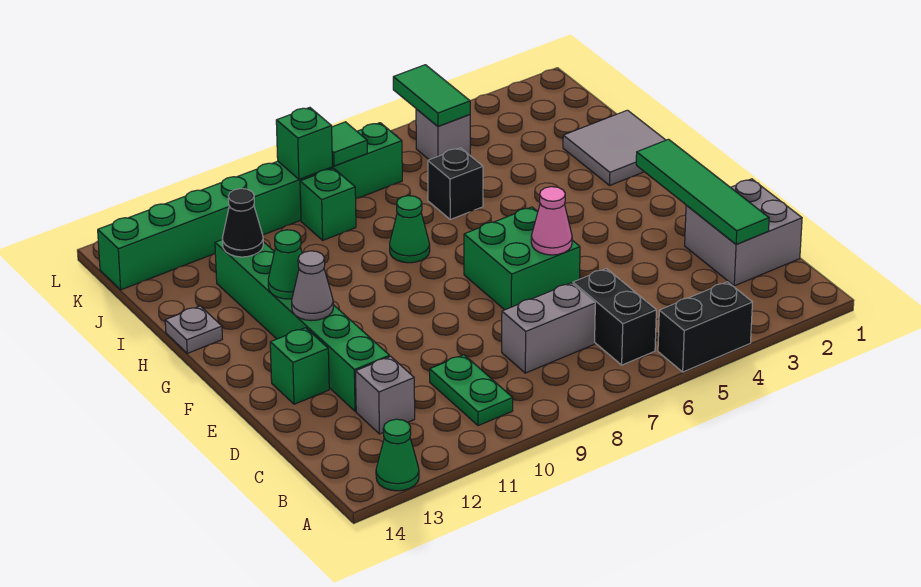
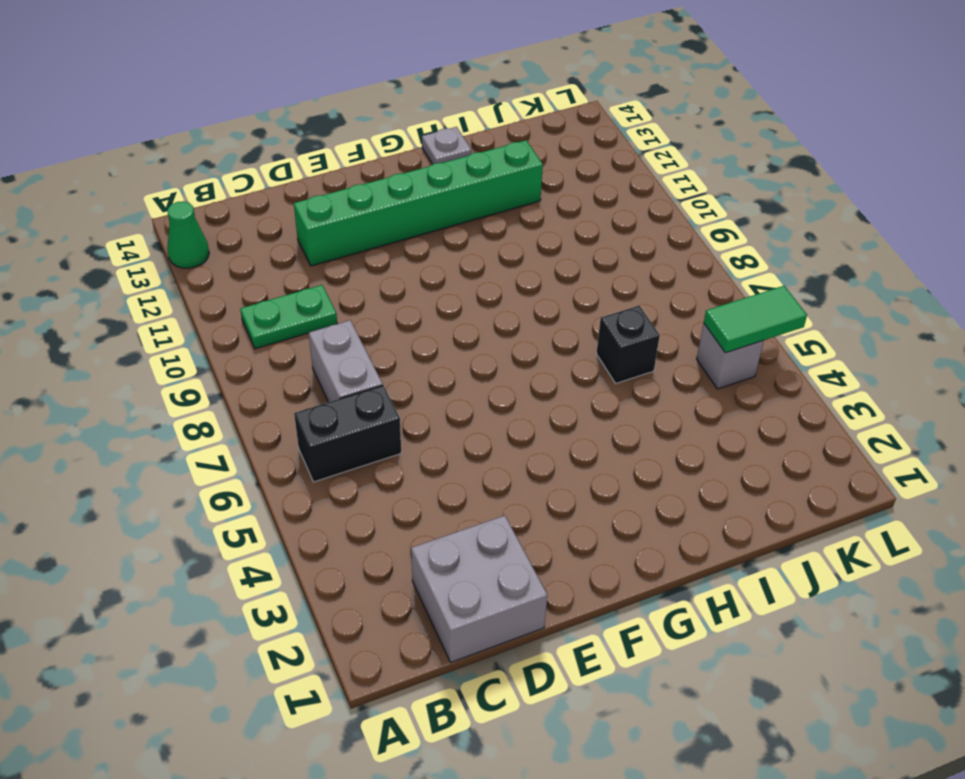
none -> black brick A4:A5 level 1
none -> grey brick C12 level 1
none -> green brick E6:F7 level 1

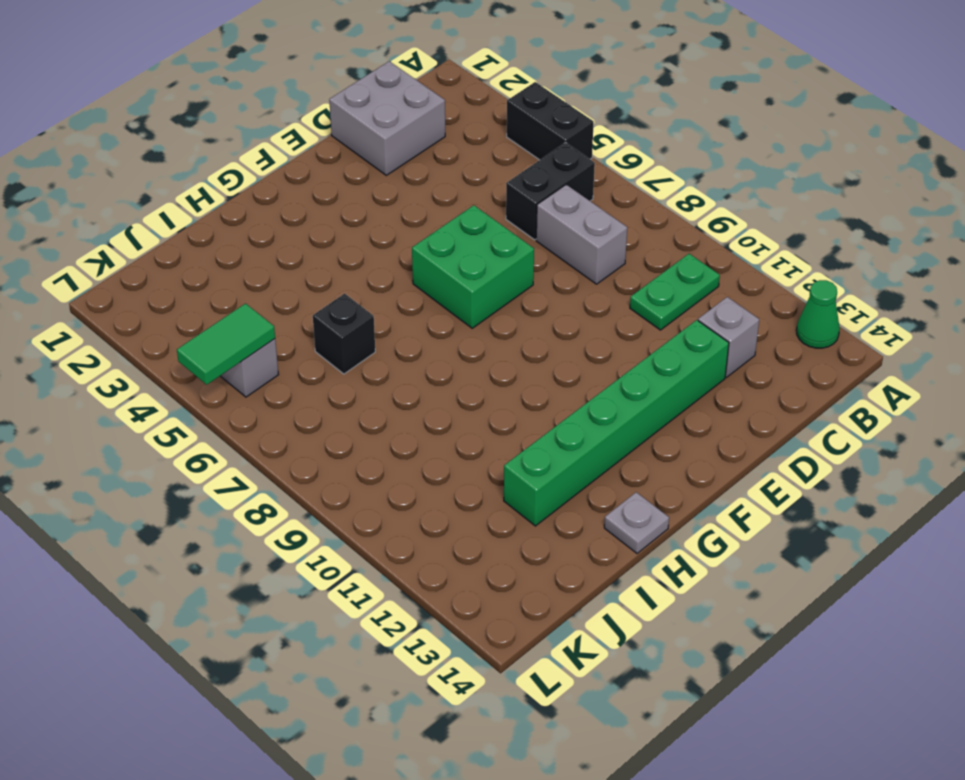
none -> green brick E13 level 1
none -> grey tile H1:I2 level 1
none -> green cone H8 level 1

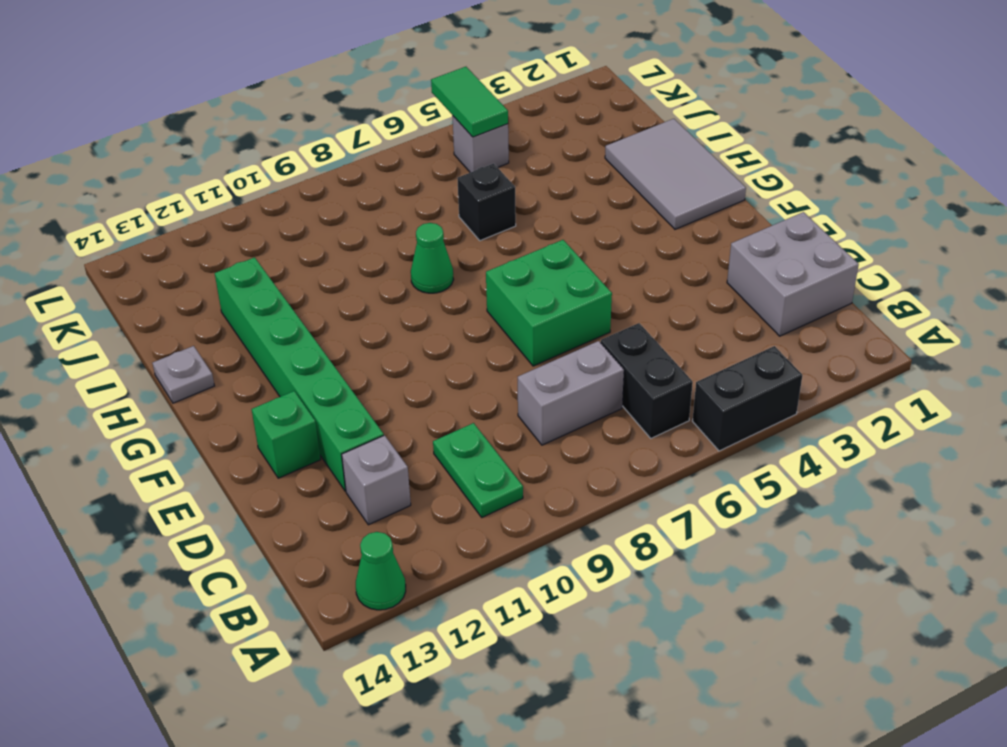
grey tile G1:I2 level 1 -> grey tile H1:I2 level 1
none -> green brick J9 level 1
none -> green brick K7:K14 level 1
none -> green tile C2:F2 level 2

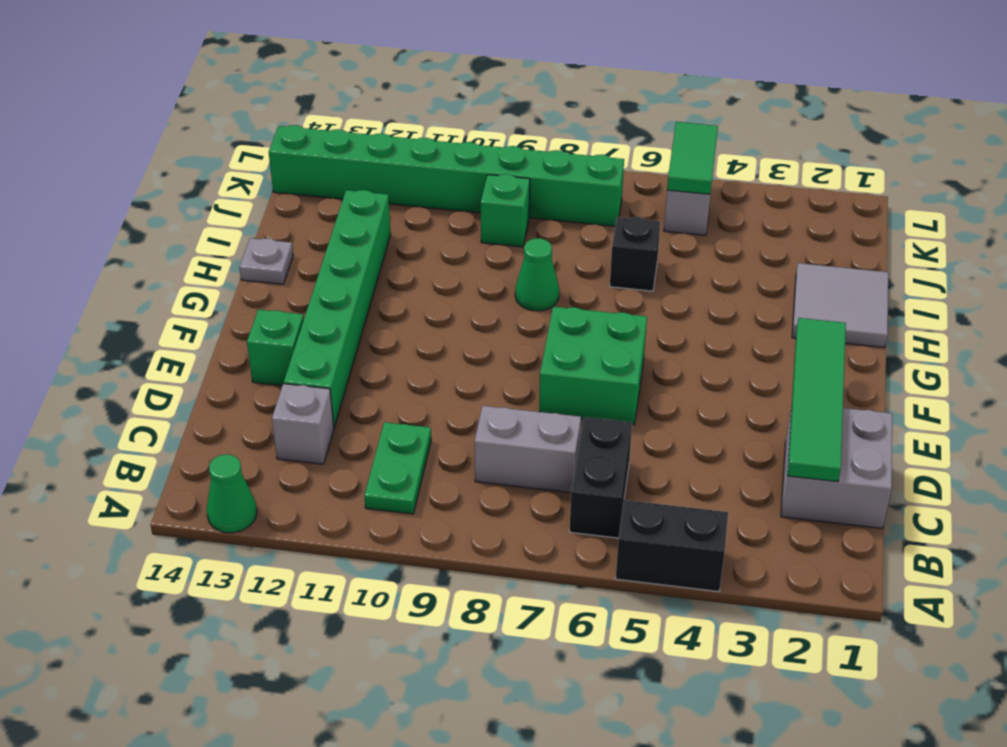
none -> pink cone E6 level 2
none -> grey cone F12 level 2
none -> green cone G12 level 2

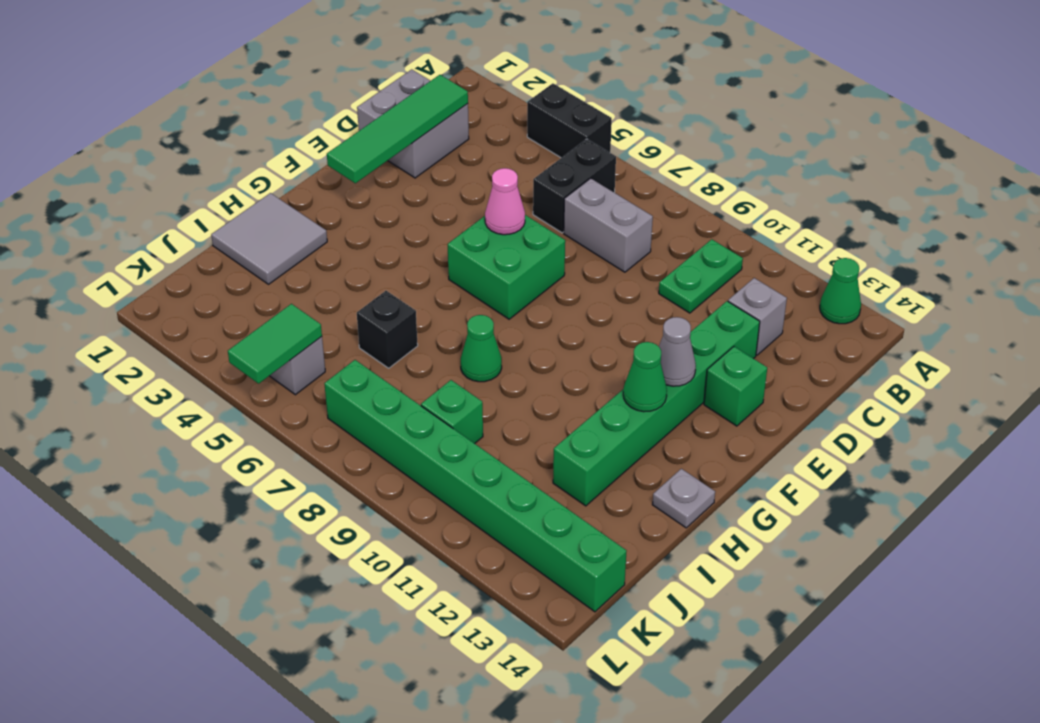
none -> black cone I12 level 2
none -> green tile K8 level 2
none -> green brick K9 level 2

